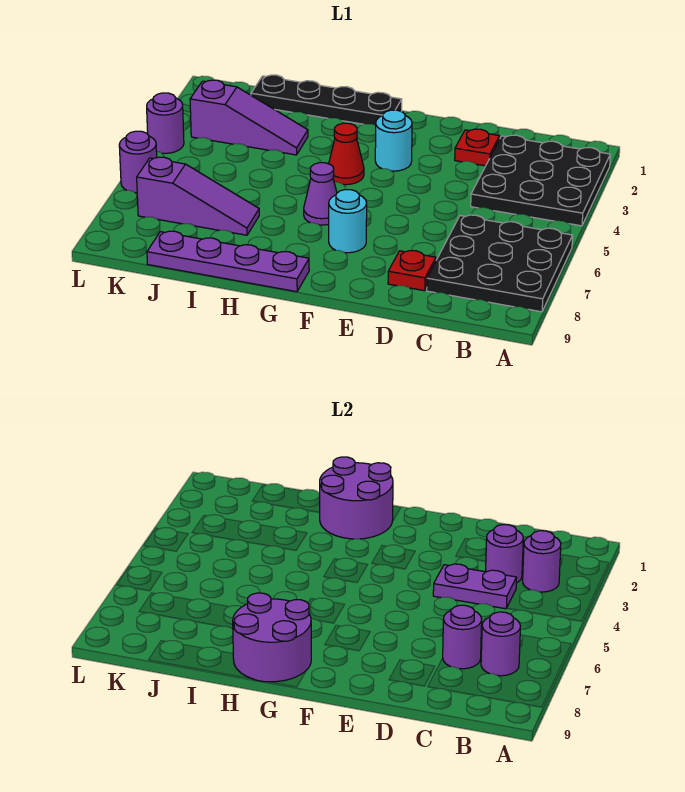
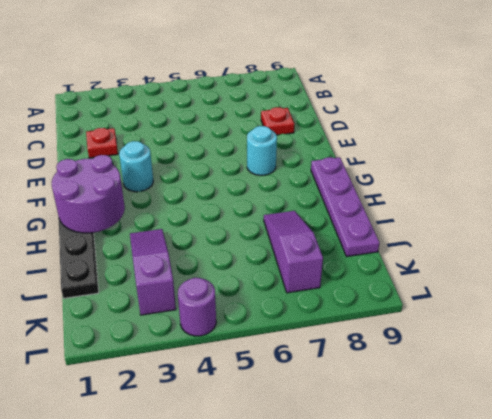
none -> black plate A2:C4 level 1
none -> black plate A6:C8 level 1
none -> red cone G4 level 1

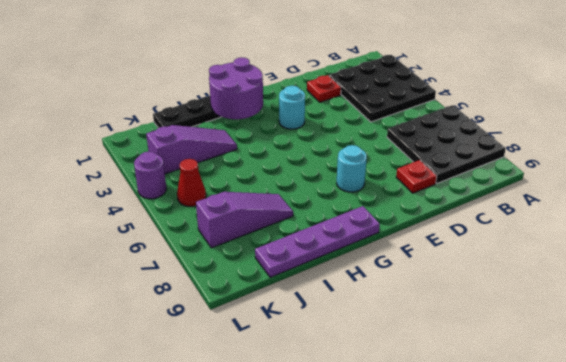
red cone K5 level 1 -> red cone G4 level 1
none -> purple cone G6 level 1
none -> purple round brick L6 level 1
none -> purple round brick B3 level 2

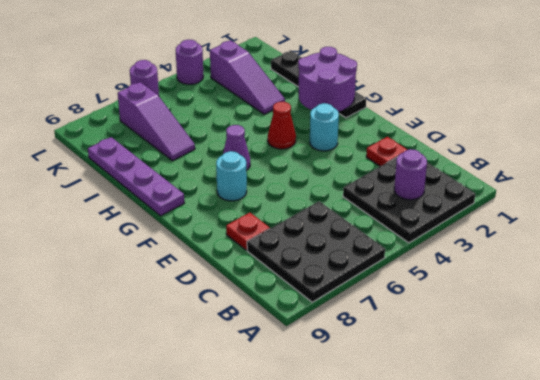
none -> purple round brick B7 level 2
none -> purple round brick C3 level 2
none -> purple plate C4:D4 level 2

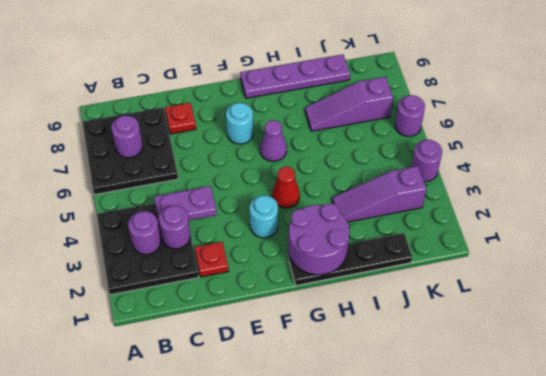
none -> purple round brick C7 level 2
none -> purple round brick G8:H9 level 2

